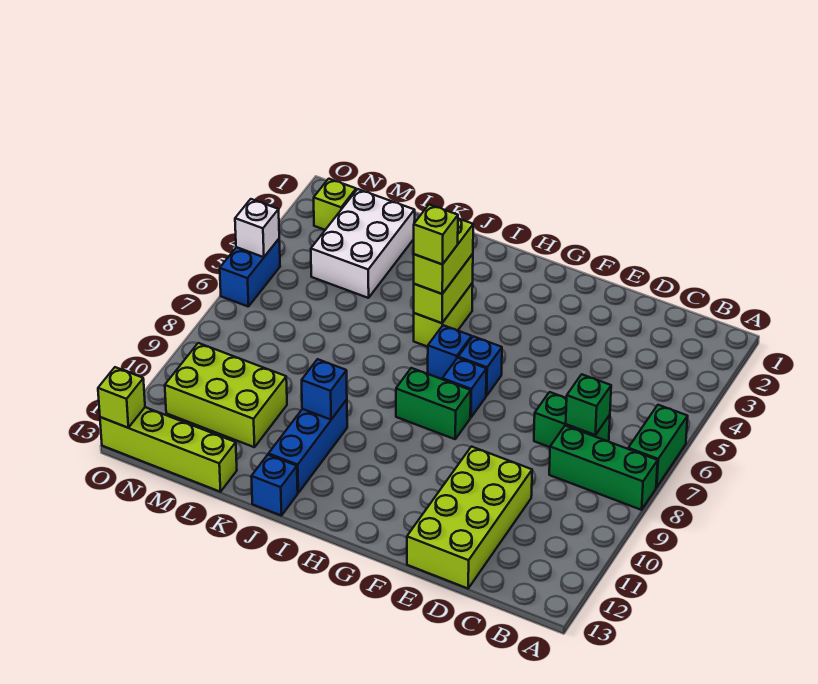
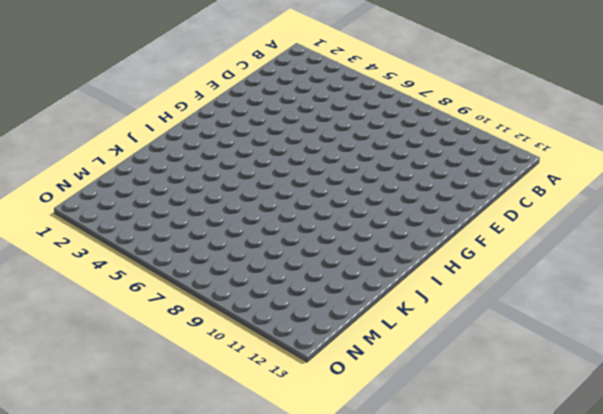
none -> green brick A6:A7 level 1
none -> green brick A8:C8 level 1
none -> green brick C7:D7 level 1

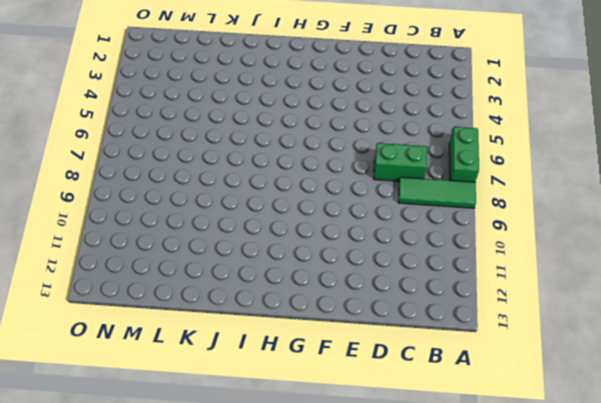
green tile A8:C8 level 1 -> green brick A8:C8 level 1
none -> lime brick D10:E13 level 1
none -> blue brick G6 level 1
none -> blue brick G7 level 1

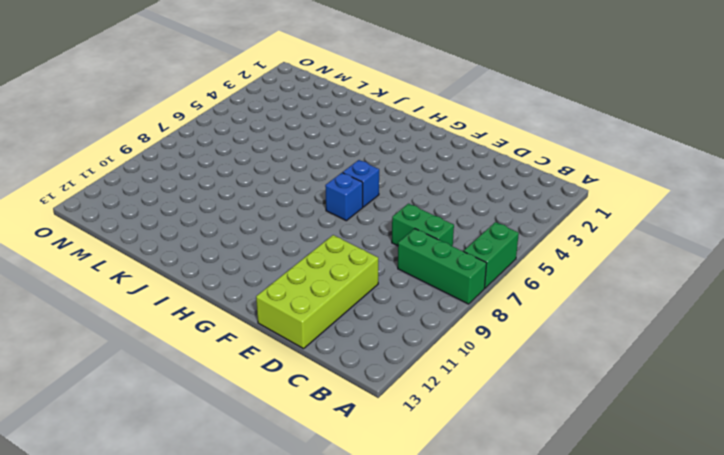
none -> green brick G8:H8 level 1
none -> blue brick H6 level 1
none -> lime brick I4:I5 level 1

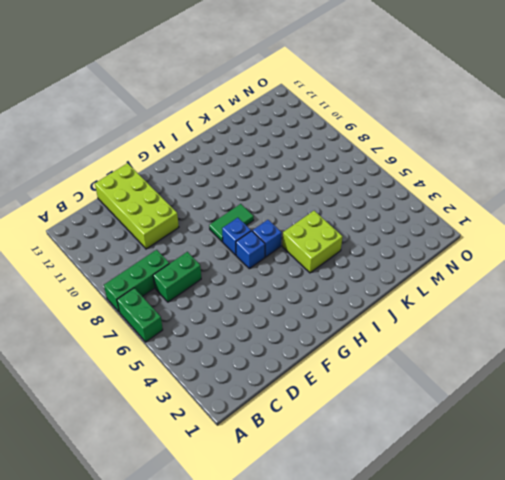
green tile G8:H8 level 1 -> green brick G8:H8 level 1
lime brick I4:J5 level 1 -> lime brick I4:I5 level 1
none -> blue brick J10:J12 level 1
none -> blue brick J13 level 1
none -> white brick L2:M4 level 1

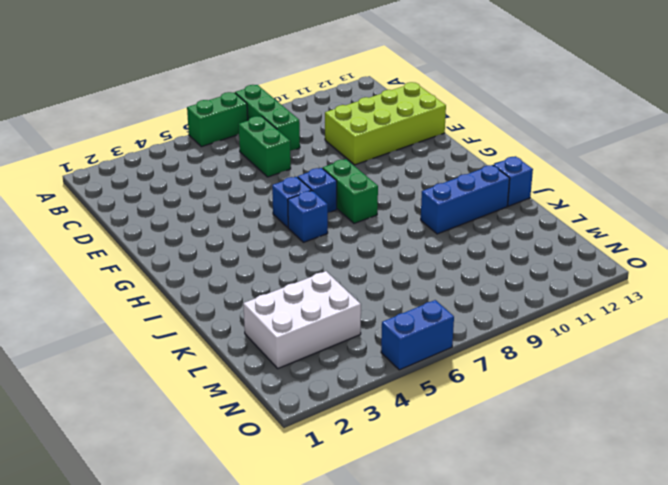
none -> lime brick I4:I5 level 1
none -> lime brick L10:N11 level 1
none -> lime brick L13:O13 level 1

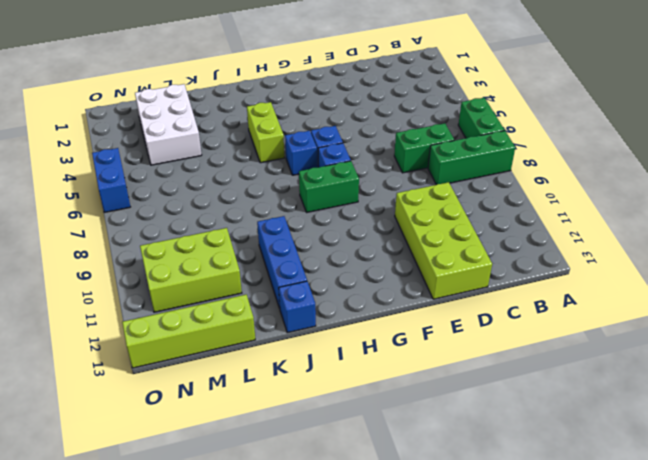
none -> lime brick N2 level 1
none -> green brick C7 level 2
none -> lime brick I4:I5 level 2

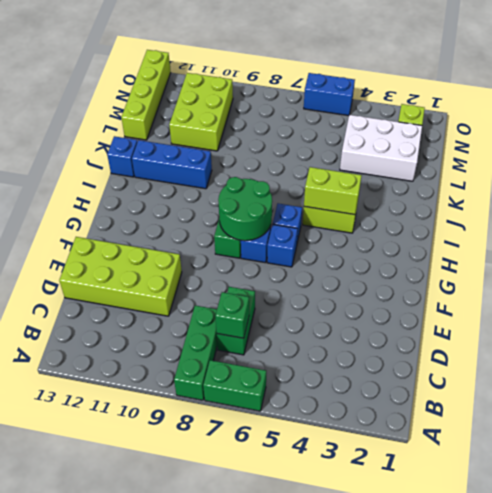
green round brick G7:H8 level 2 -> none
none -> blue brick J10 level 2
none -> white brick O5 level 2
none -> lime brick O13 level 2

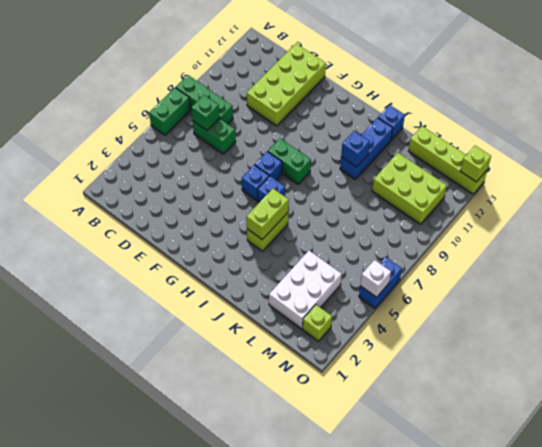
none -> lime brick I4:I5 level 3
none -> lime brick I5 level 4

